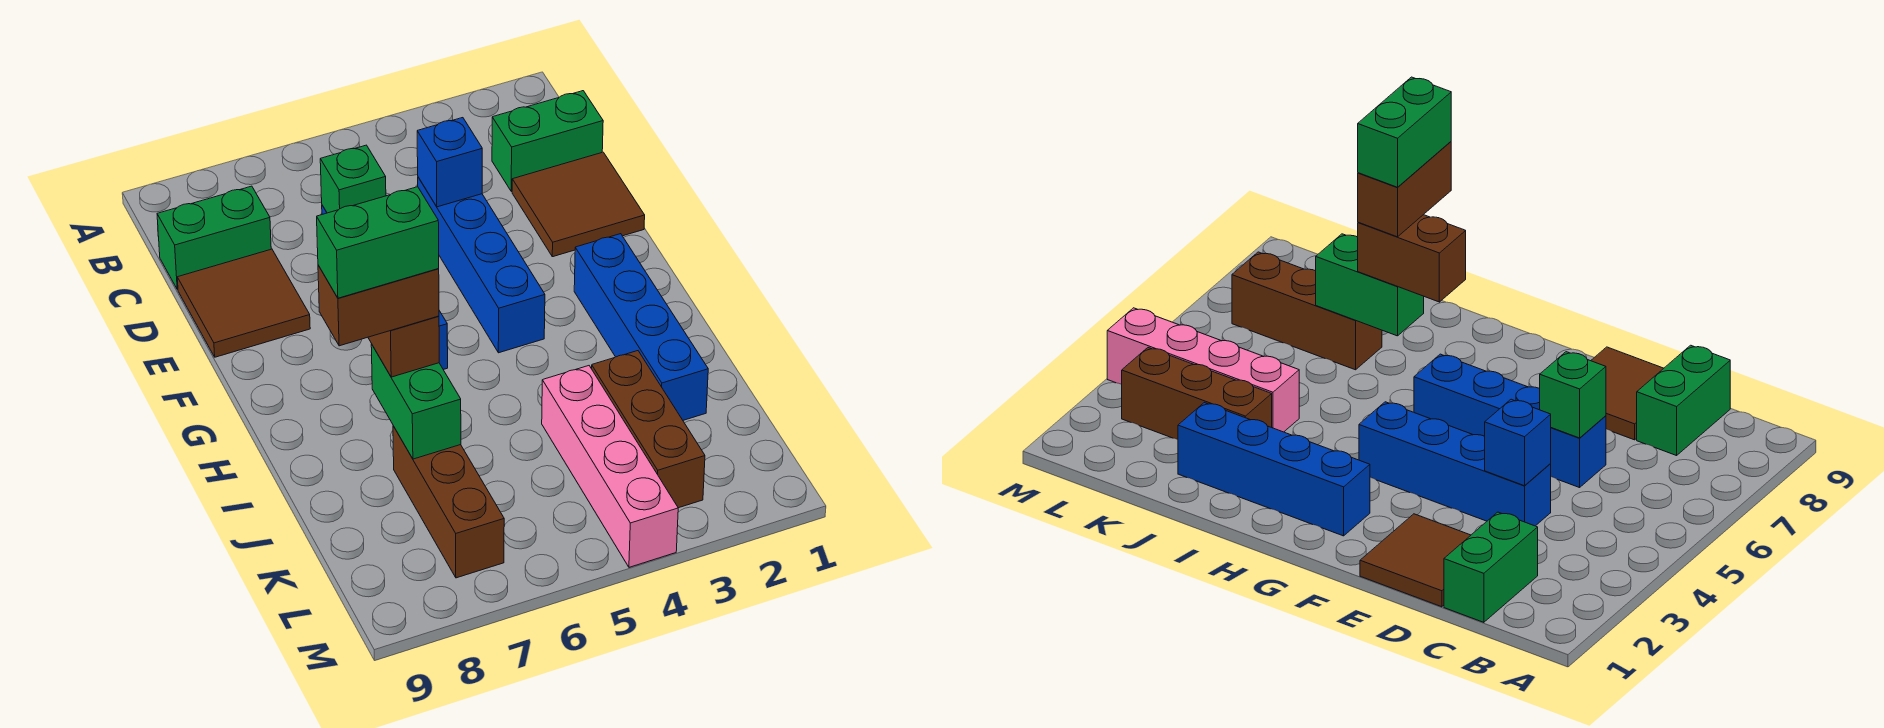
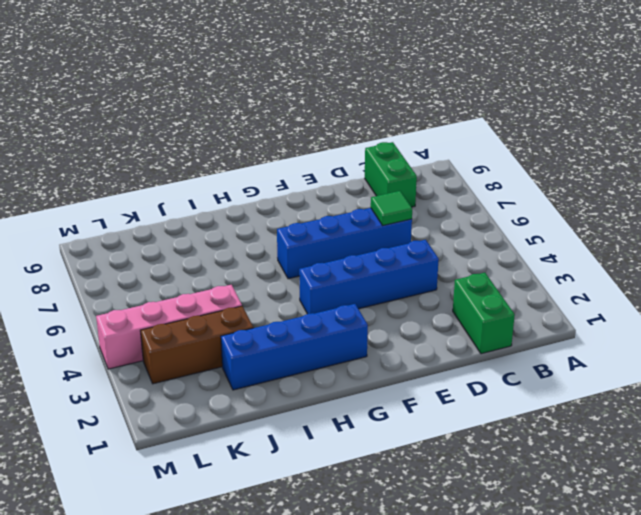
green tile D6 level 2 -> green brick D6 level 2
none -> brown tile D1:E2 level 1
none -> brown tile D8:E9 level 1
none -> brown brick J7:L7 level 1

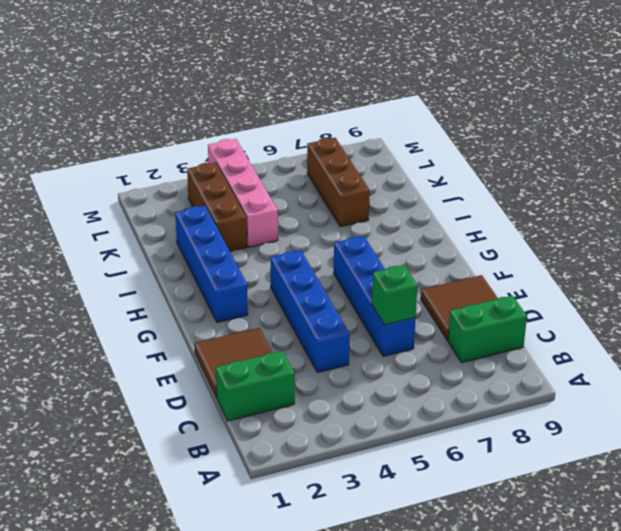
none -> blue brick D4 level 2
none -> green brick I7:J7 level 2
none -> brown brick H7:I7 level 3

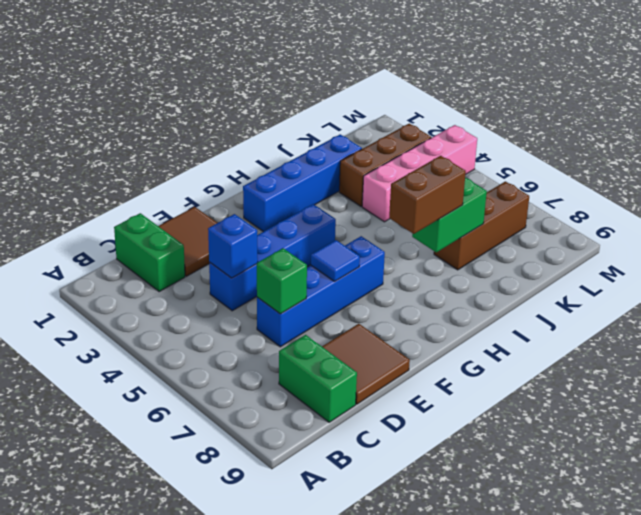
blue tile F6 level 2 -> none
none -> brown brick I7:I8 level 4
none -> green brick I7:I8 level 5

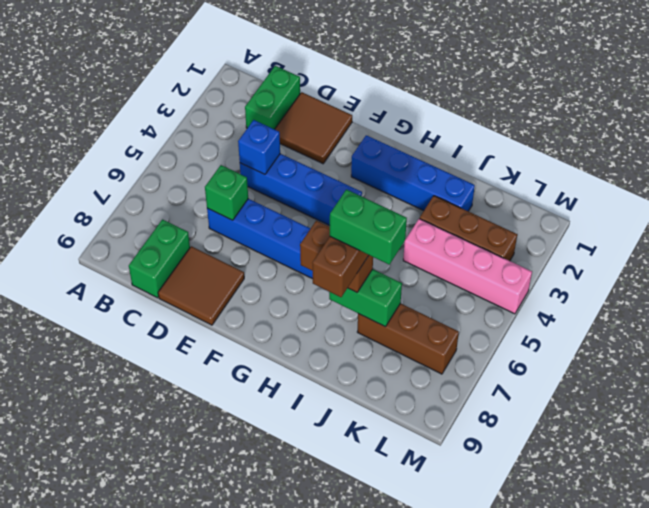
green brick I7:J7 level 5 -> green brick I7:I8 level 5

